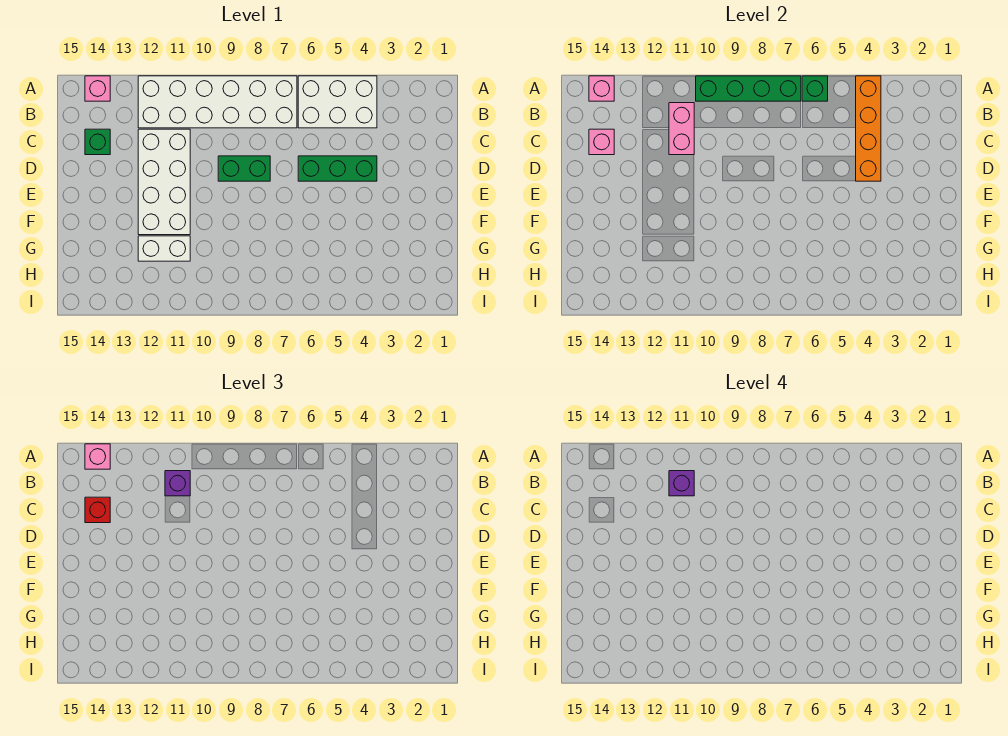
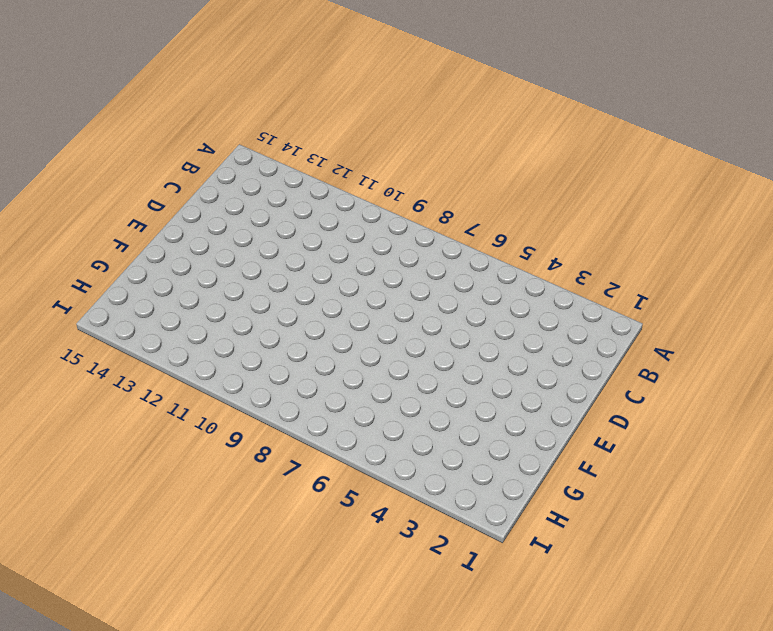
none -> white brick A4:B6 level 1
none -> white brick A7:B12 level 1
none -> pink brick A14 level 1

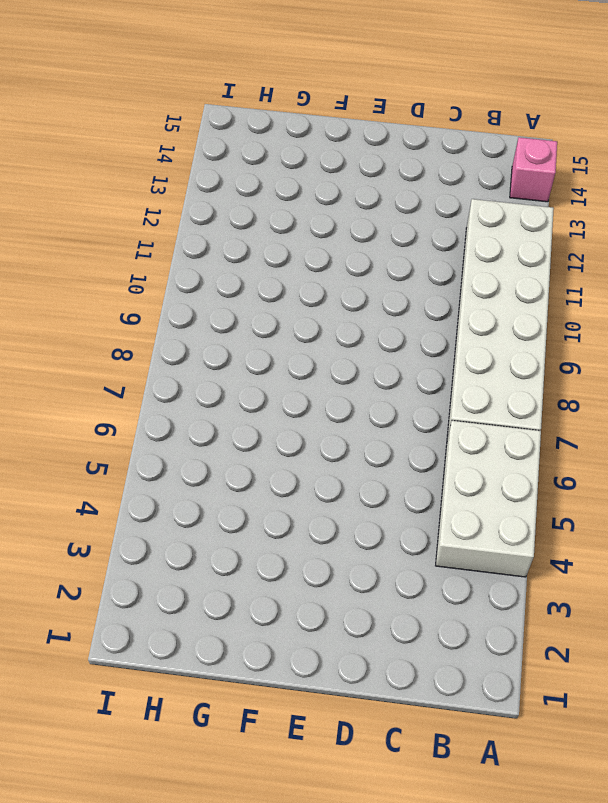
none -> white brick C11:F12 level 1
none -> green brick C14 level 1
none -> green brick D4:D6 level 1

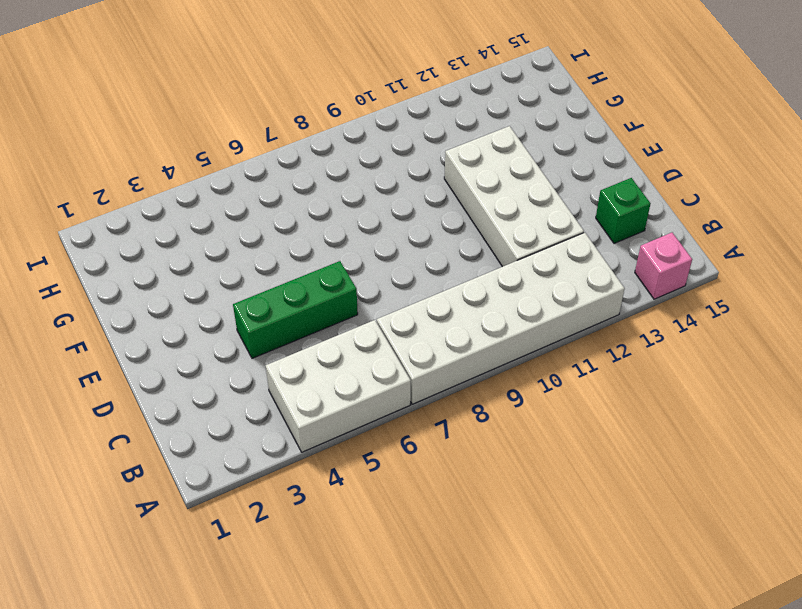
none -> green brick D8:D9 level 1
none -> white brick G11:G12 level 1
none -> orange brick A4:D4 level 2

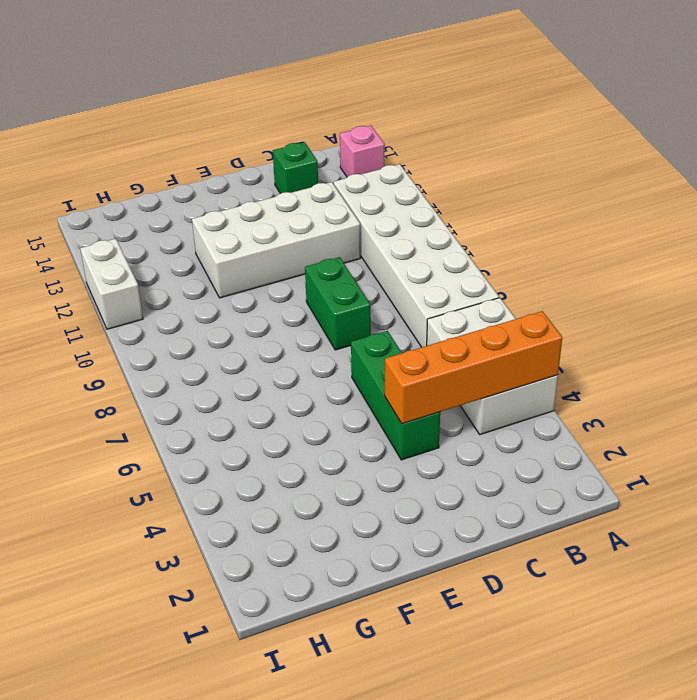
white brick I11:I12 level 1 -> white brick G11:G12 level 1
none -> green brick A6 level 2
none -> green brick A7:A10 level 2
none -> pink brick A14 level 2

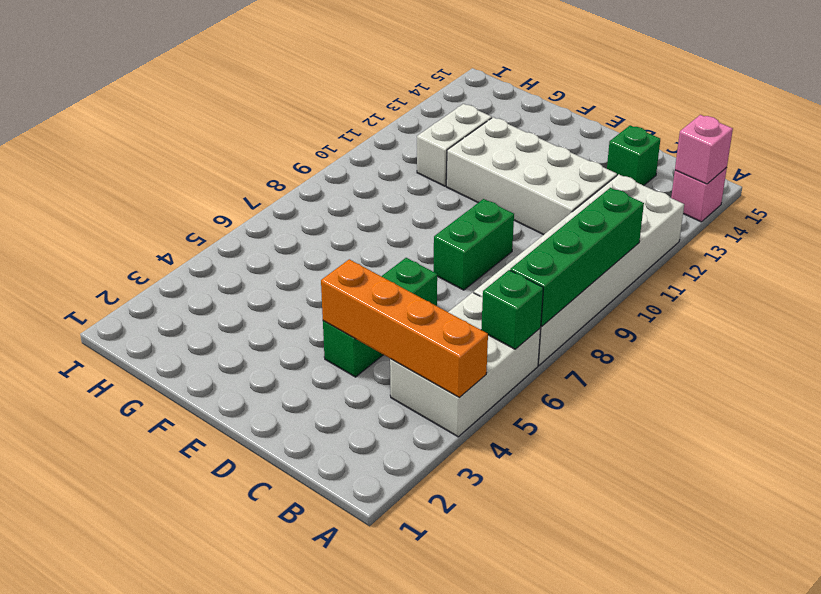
none -> pink brick B11:C11 level 2
none -> pink brick C14 level 2
none -> pink brick A14 level 3

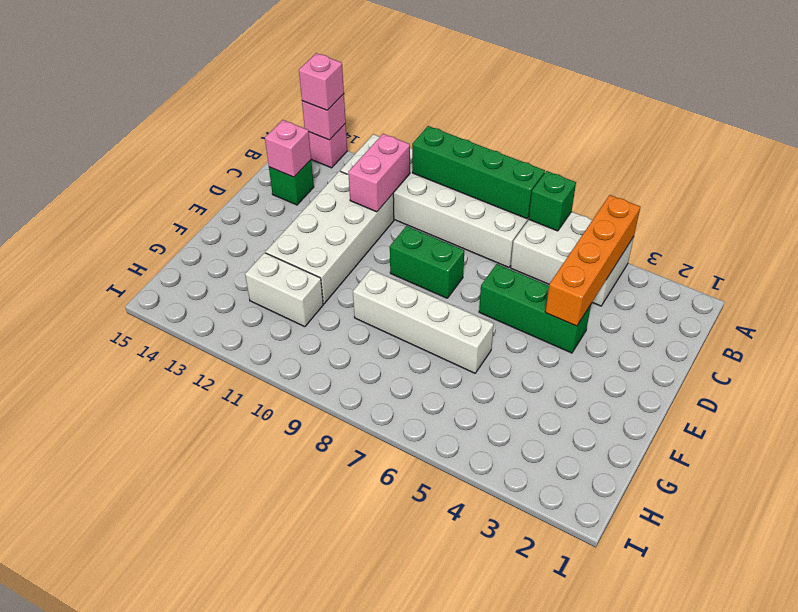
white brick F6:F9 level 1 -> none
none -> purple brick B11 level 3
none -> red brick C14 level 3
none -> purple brick B11 level 4

